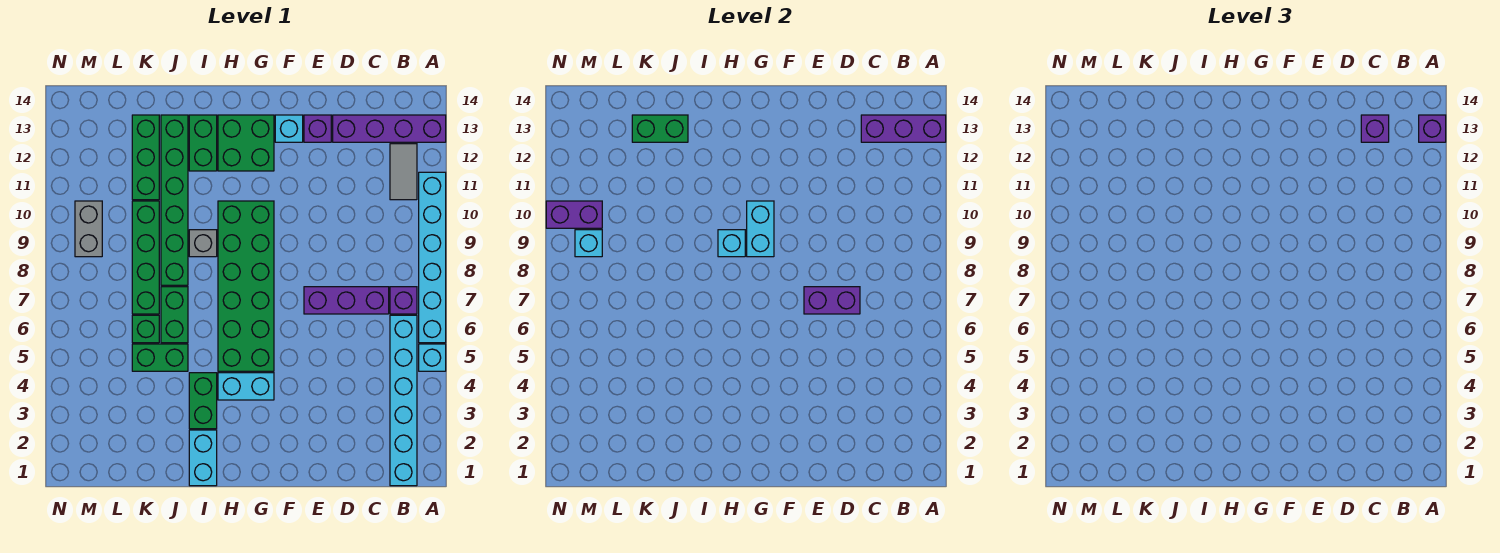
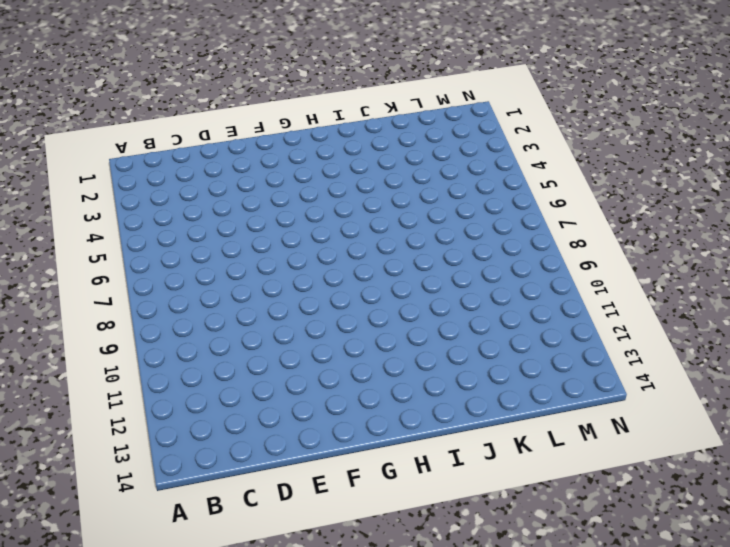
none -> cyan brick A5 level 1
none -> cyan brick A6:A11 level 1
none -> purple brick A13:D13 level 1
none -> cyan brick B1:B6 level 1

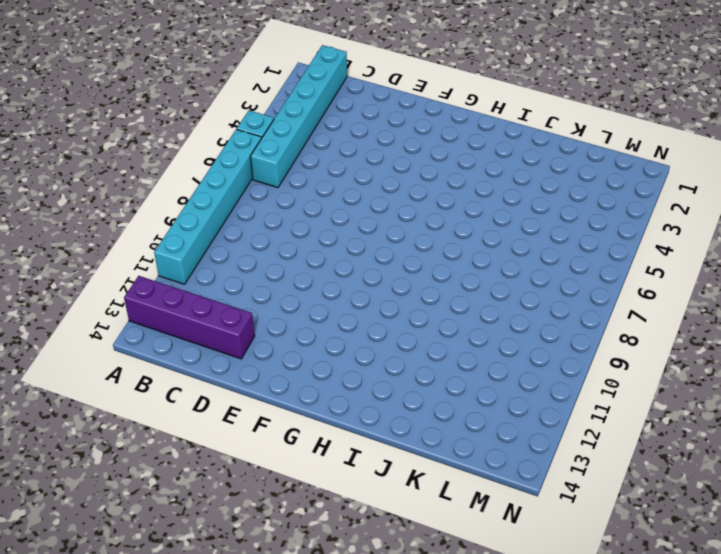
none -> purple brick B7 level 1
none -> grey tile B11:B12 level 1
none -> purple brick C7:E7 level 1
none -> purple brick E13 level 1

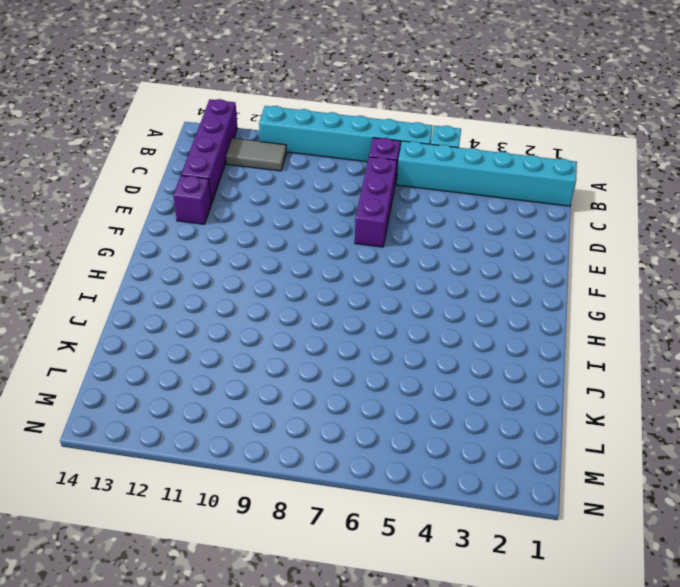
none -> cyan brick F13 level 1
none -> cyan brick G4:H4 level 1
none -> green brick G5:H10 level 1
none -> green brick G12:H13 level 1

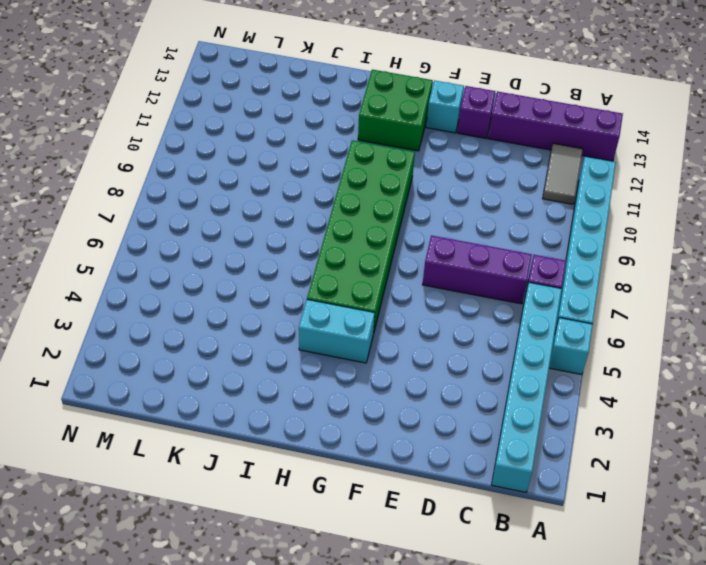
none -> cyan brick I1:I2 level 1
none -> green brick I3:I4 level 1
none -> grey brick I9 level 1
none -> green brick I12:I13 level 1

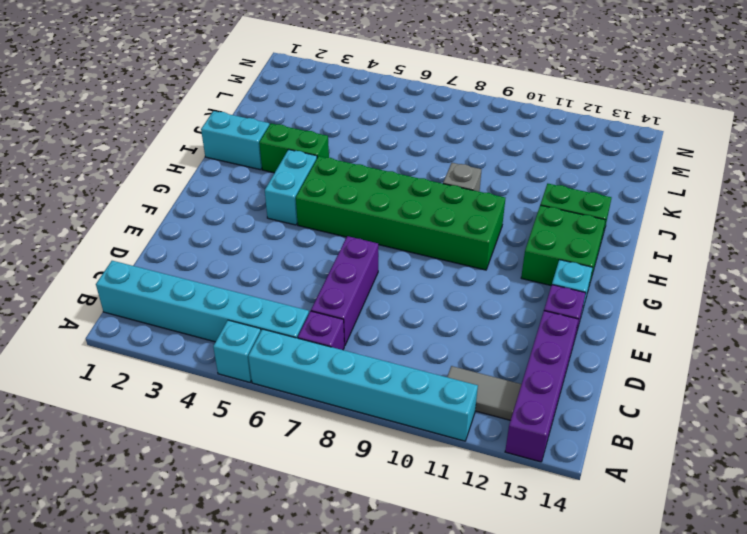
none -> green brick J5:K5 level 1
none -> green brick J6:J7 level 1
none -> green brick J8:J13 level 1
none -> green brick K6 level 1

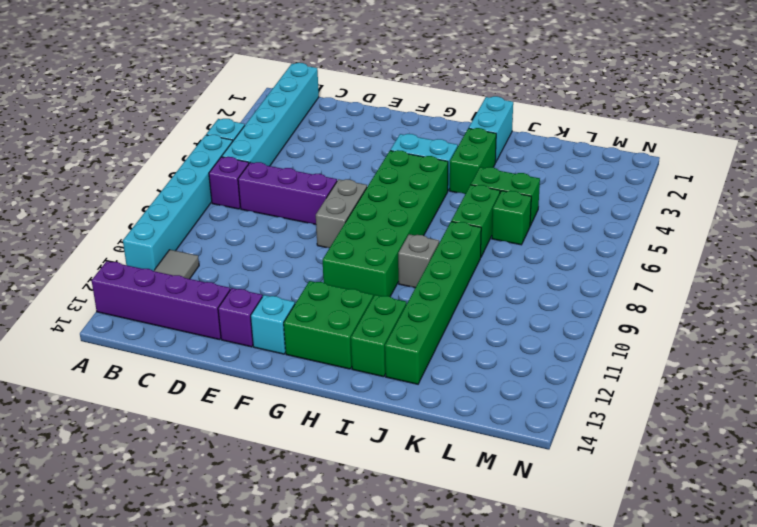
grey brick F7:F8 level 1 -> grey brick M9:M10 level 1
none -> green brick K7:K10 level 1
none -> green brick K11:K13 level 1
none -> purple brick A13:C13 level 2
none -> purple brick D7:E7 level 2

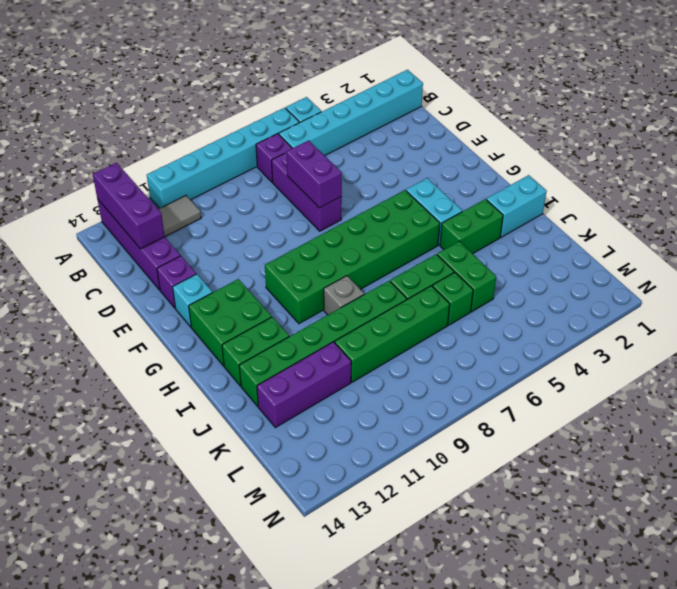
purple brick K11:K13 level 1 -> green brick K11:K13 level 1
none -> grey brick M9:M10 level 1
none -> cyan brick G9:G10 level 2
none -> cyan brick H9 level 2
none -> green brick J13:K13 level 2

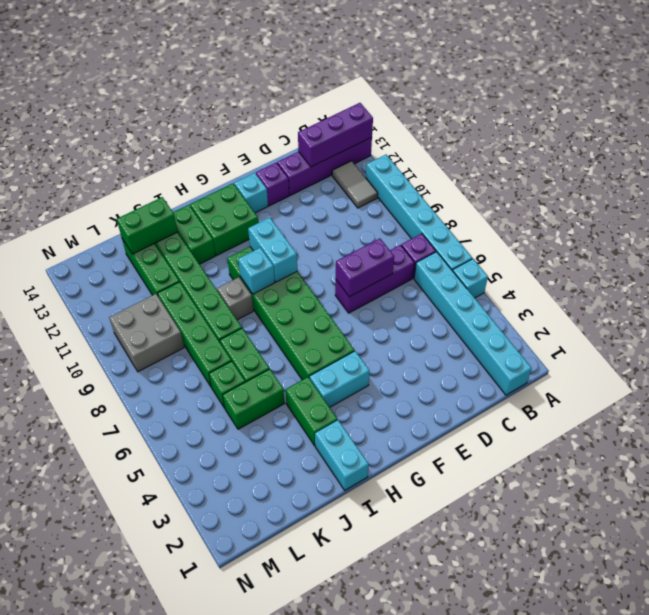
grey brick L9:M10 level 1 -> grey brick M9:M10 level 1
none -> cyan brick M9 level 2
none -> purple brick M10:N10 level 2
none -> purple brick A13 level 3
none -> purple brick C13 level 3

